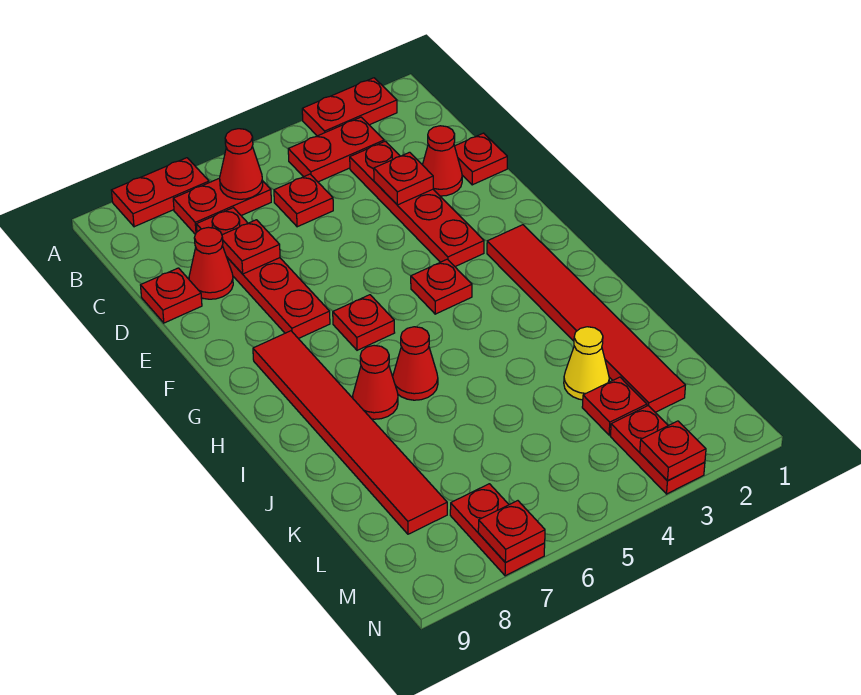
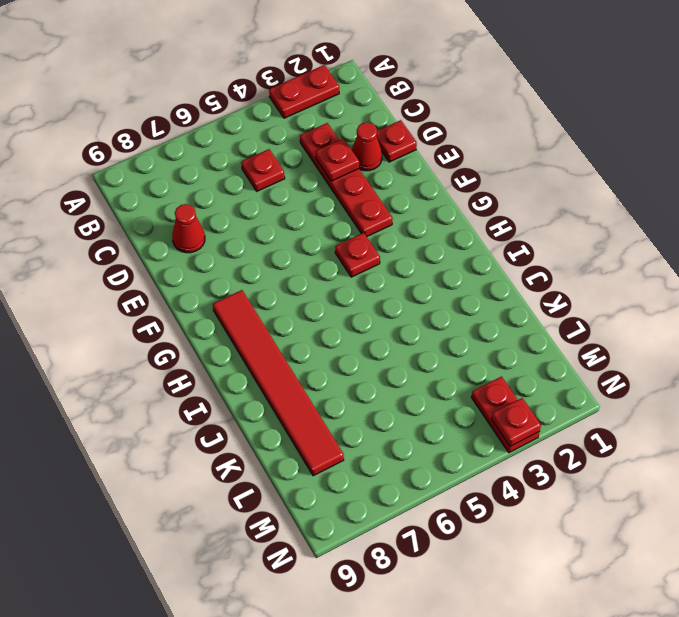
none -> red plate A7:A8 level 1
none -> red plate B3:B4 level 1
none -> red plate B6:B7 level 1

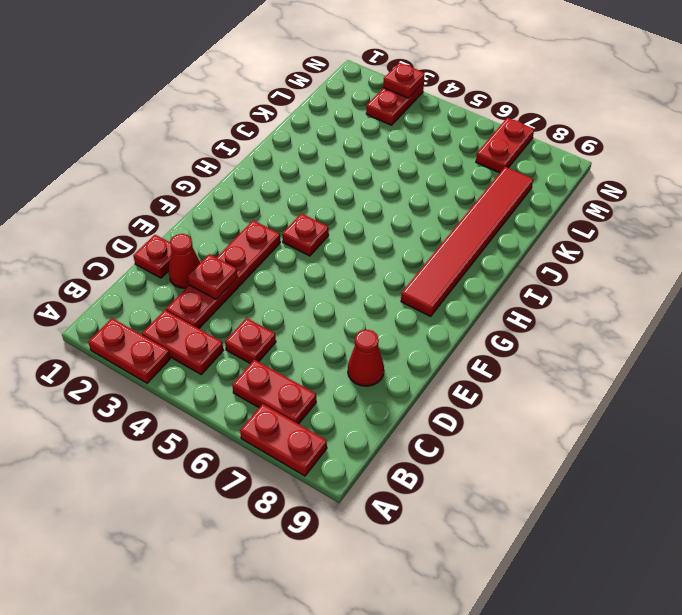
none -> red plate C7:F7 level 1
none -> red plate D9 level 1
none -> red tile G2:L2 level 1

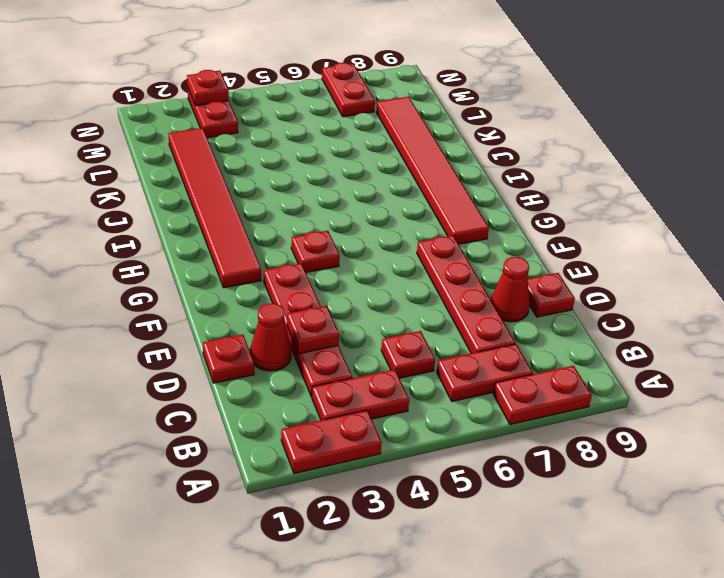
none -> red plate G6 level 1
none -> red cone I6 level 1
none -> red cone I7 level 1

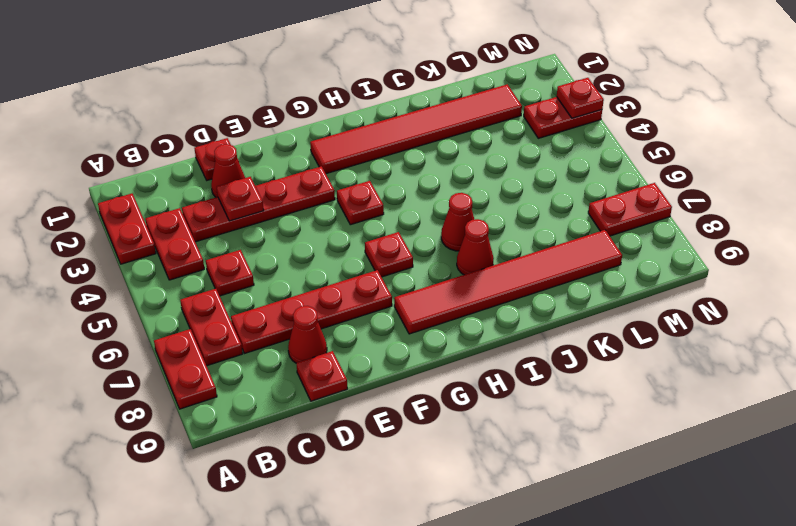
none -> yellow cone K3 level 1
none -> red plate L3 level 1
none -> red cone B6 level 2

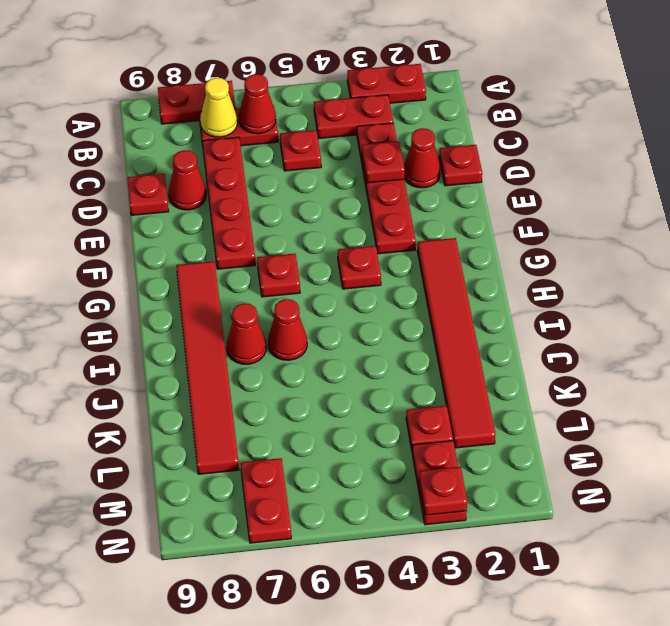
yellow cone B7 level 2 -> yellow cone K3 level 1
none -> red plate D7 level 2
none -> red plate N7 level 2

